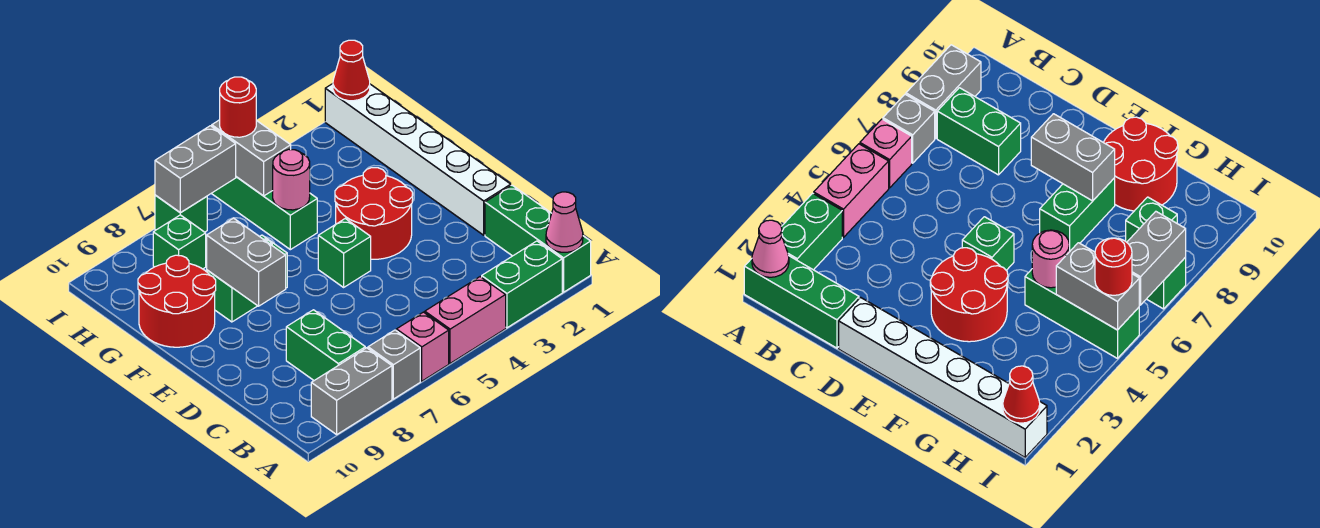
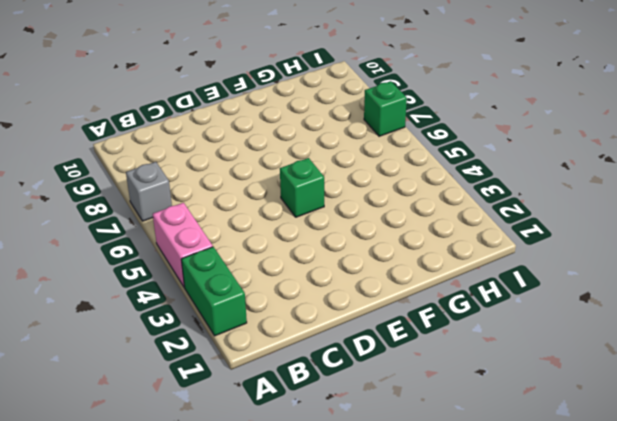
none -> green brick A1:C1 level 1
none -> pink brick A6 level 1
none -> grey brick A8:A9 level 1

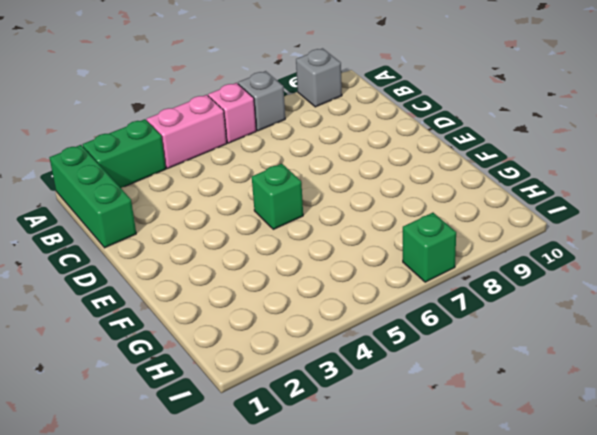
grey brick A9 level 1 -> grey brick A8:A9 level 1
none -> green brick B8:C8 level 1
none -> white brick D1:I1 level 1
none -> red round brick E3:F4 level 1

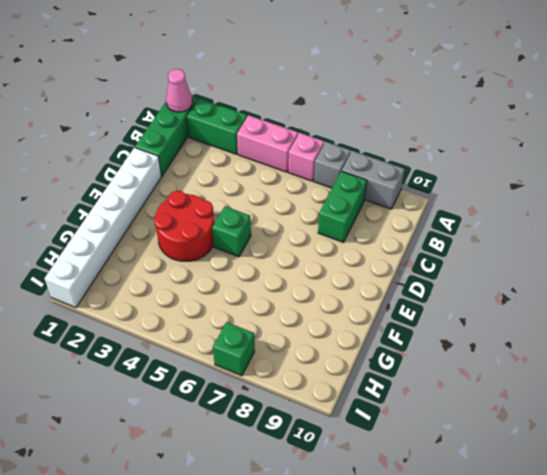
none -> green brick F7:F8 level 1
none -> red round brick F9:G10 level 1
none -> green brick G5:I5 level 1

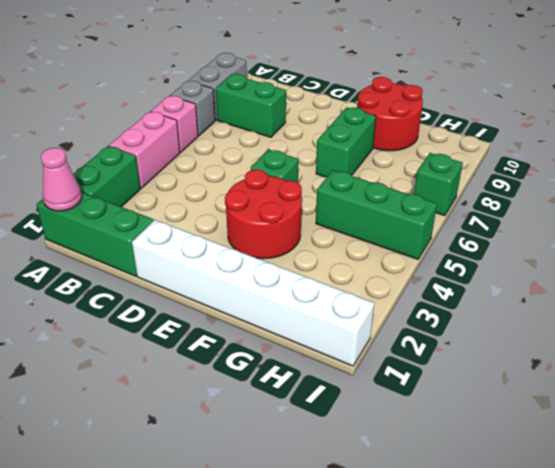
none -> green brick H8 level 1
none -> grey brick E8:F8 level 2
none -> pink round brick G5 level 2

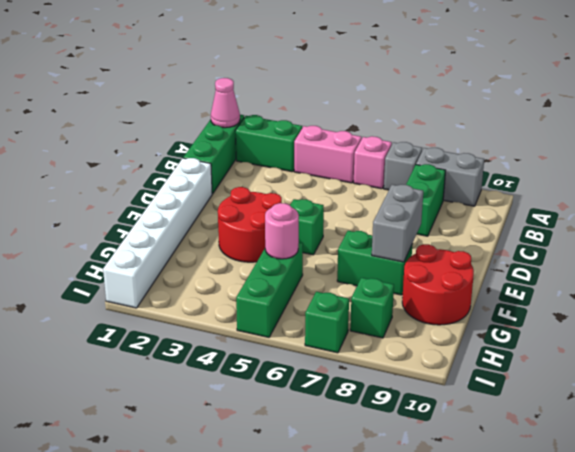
none -> grey brick H5:I5 level 2
none -> red cone I1 level 2
none -> grey brick I6:I7 level 2

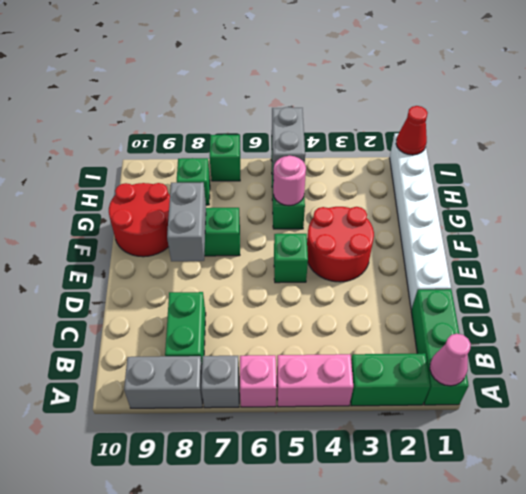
none -> grey brick I6:I7 level 2
none -> red round brick I5 level 3

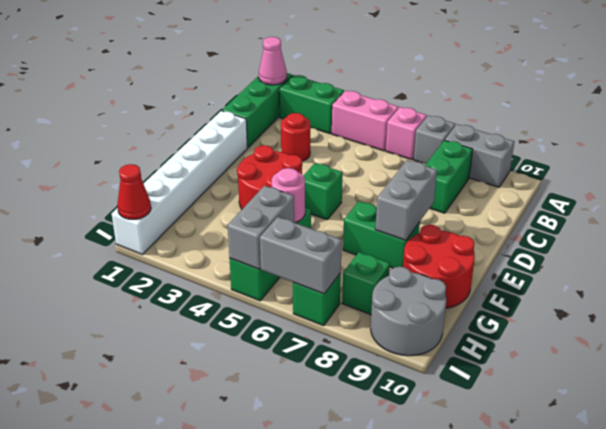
red round brick C3 level 1 -> red round brick I5 level 3
grey round brick H9:I10 level 1 -> none

